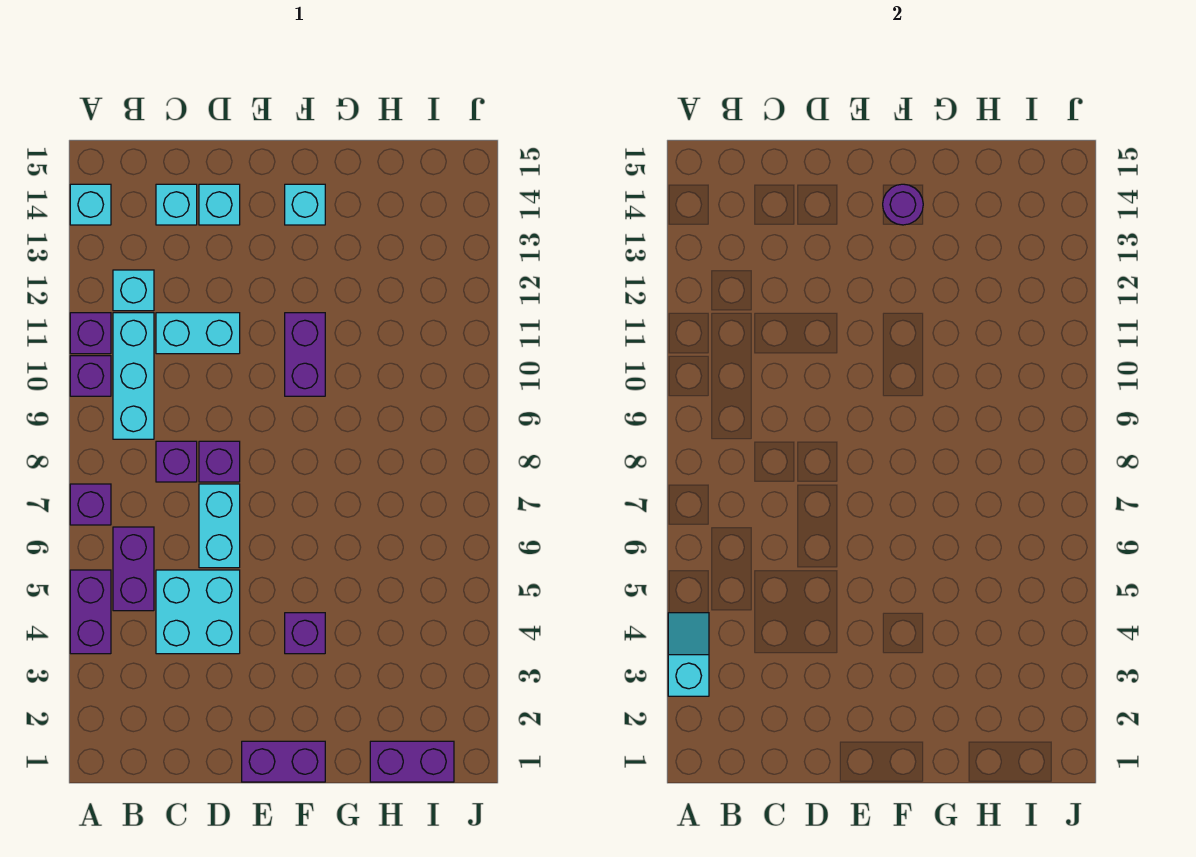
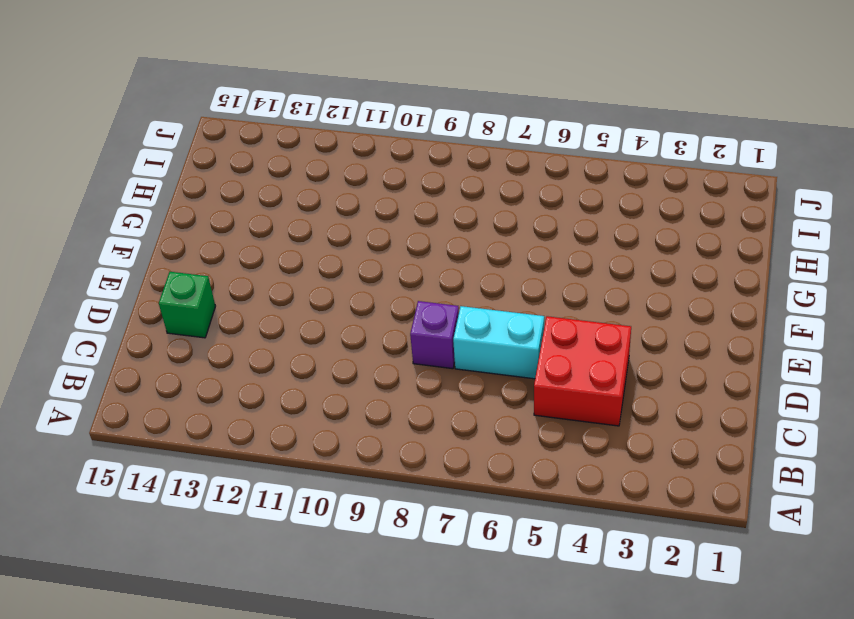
red brick C4:D5 level 1 -> cyan brick C4:D5 level 1
green brick D14 level 1 -> cyan brick D14 level 1
none -> purple brick A4:A5 level 1
none -> purple brick A7 level 1
none -> purple brick A10 level 1

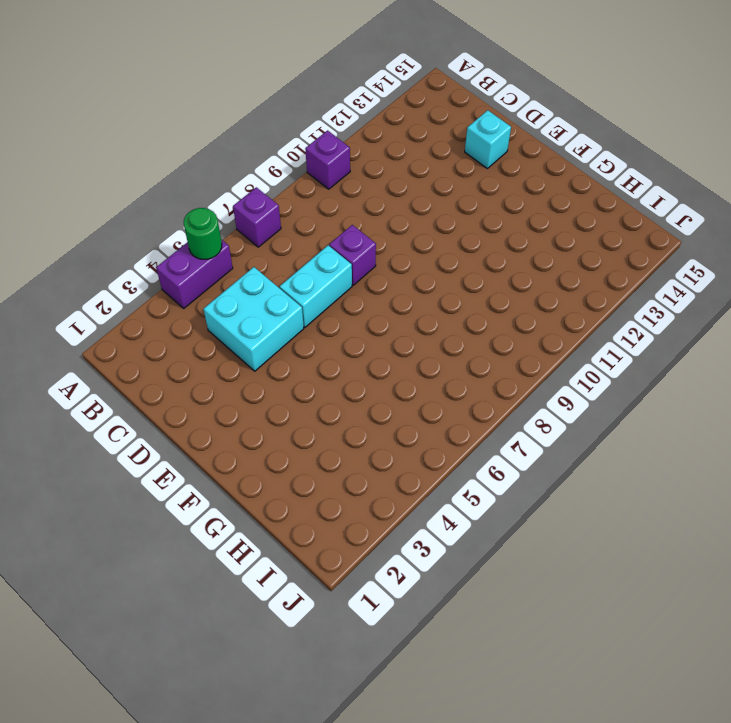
green round brick A5 level 2 -> none
none -> purple brick A11 level 1
none -> cyan brick A14 level 1
none -> purple brick B5:B6 level 1

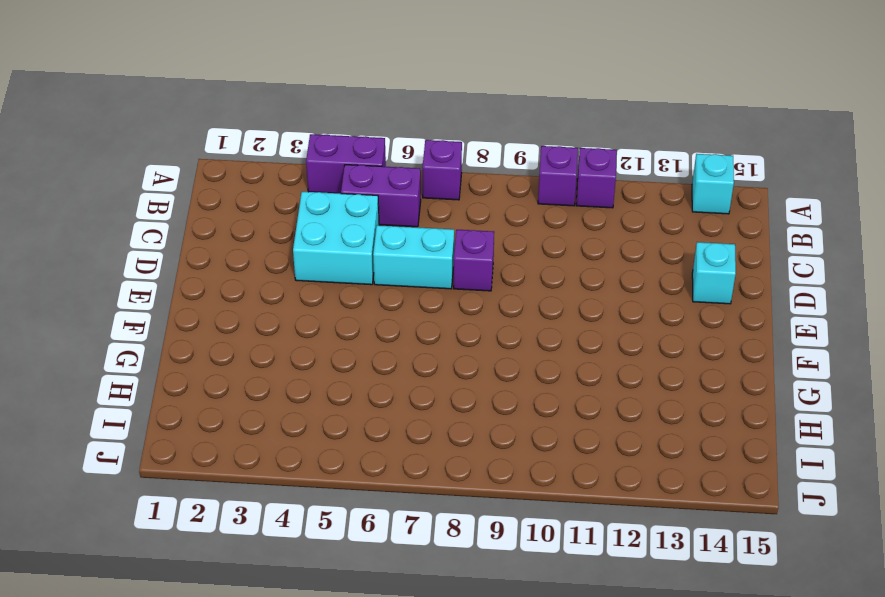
none -> cyan brick B9:B11 level 1
none -> cyan brick B12 level 1
none -> purple brick C8 level 1

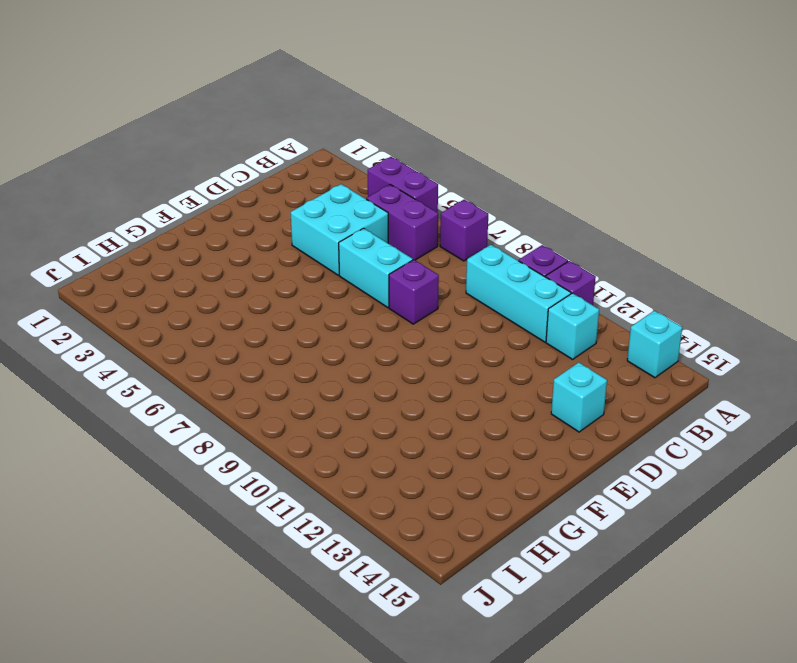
none -> purple brick C8 level 1
none -> cyan brick C11:D11 level 1
none -> cyan brick C14 level 1

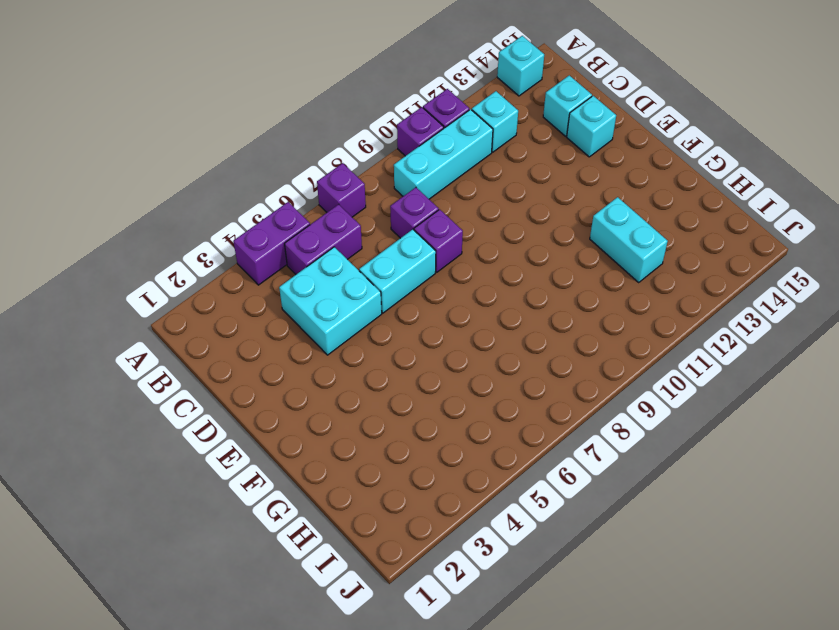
cyan brick G12:H12 level 1 -> cyan brick C11:D11 level 1
none -> purple brick E1:F1 level 1
none -> purple brick F4 level 1
none -> purple brick F10:F11 level 1

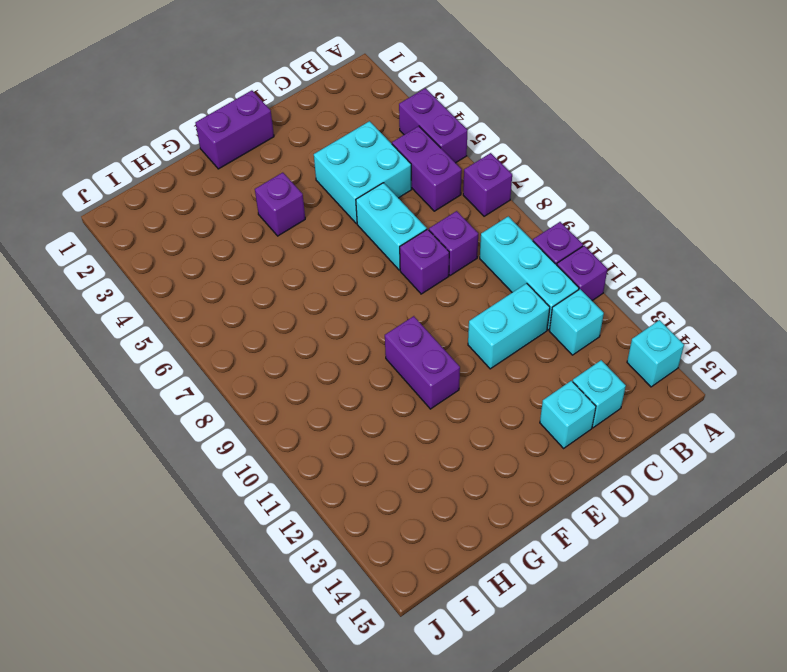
none -> cyan brick F14 level 1
none -> purple brick H1:I1 level 1
none -> cyan slope A3:A4 level 2 top 3

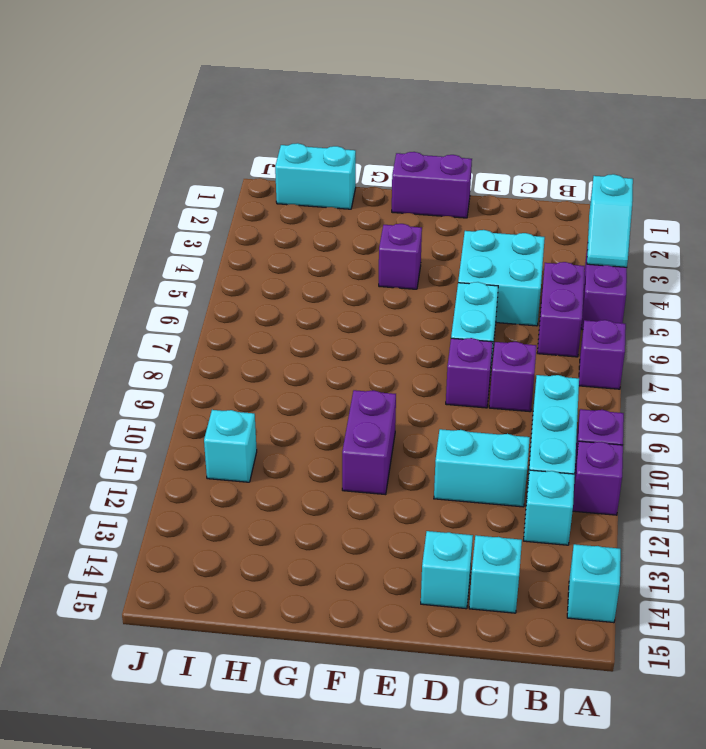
cyan brick H1:I1 level 1 -> purple brick H1:I1 level 1
cyan brick I11 level 1 -> cyan brick F14 level 1
none -> purple round brick F14 level 2

